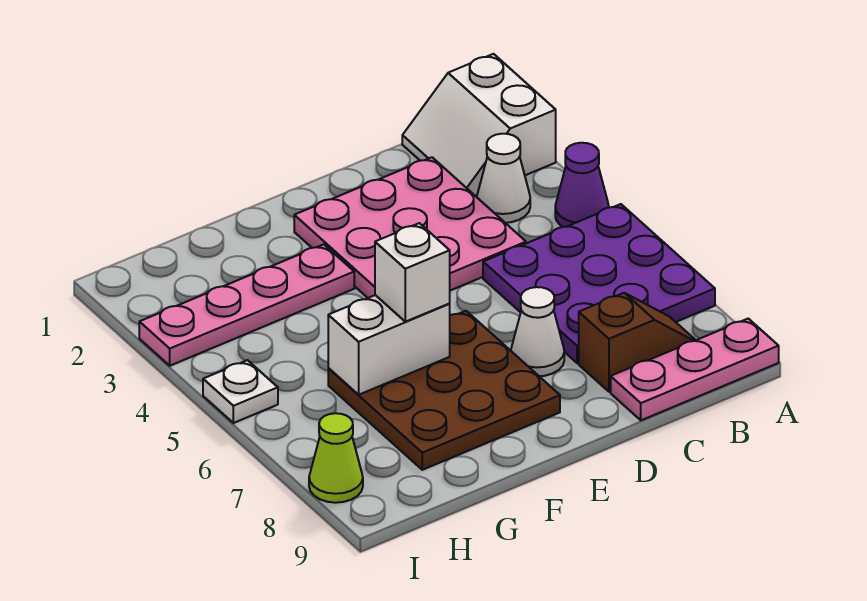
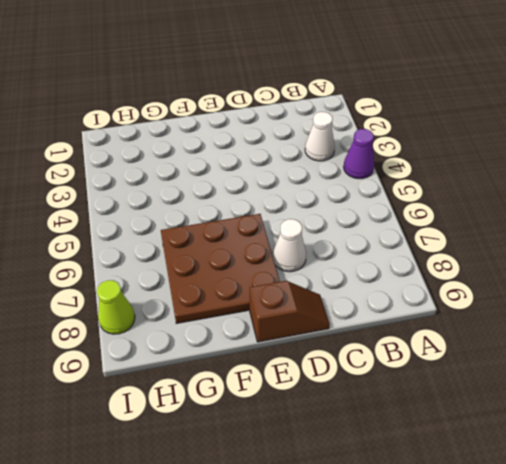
brown slope D9:E9 level 1 top E -> brown slope B8:C8 level 1 top C
none -> white slope A1:B2 level 1 top A
none -> purple plate A5:C7 level 1
none -> pink plate A9:C9 level 1

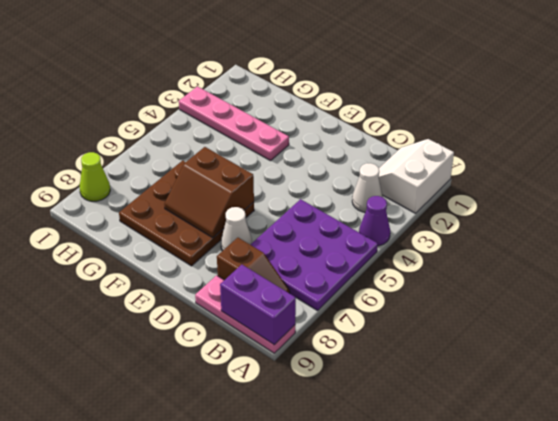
purple brick A9:B9 level 2 -> none
brown slope E6:F7 level 2 top 6 -> white brick F6:G6 level 2
none -> pink plate C2:E4 level 1
none -> white plate I5 level 1
none -> white brick F6 level 3

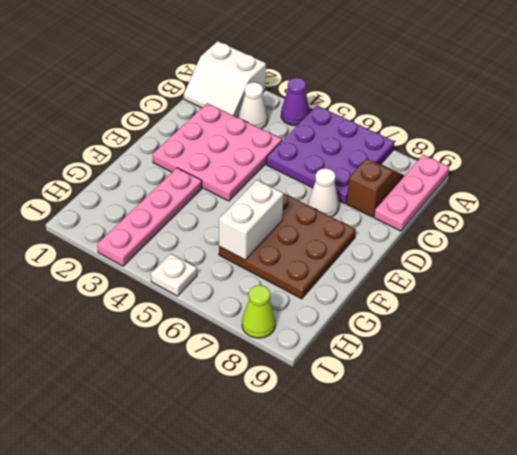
none -> white brick F6 level 3

